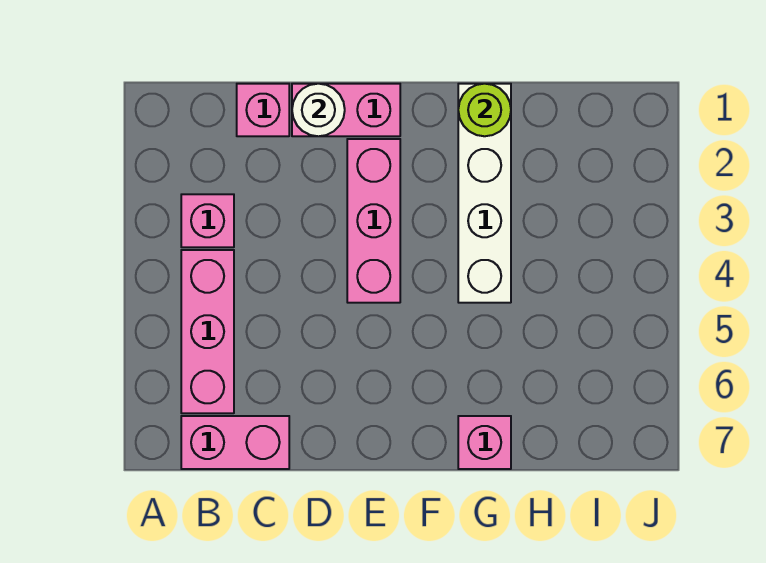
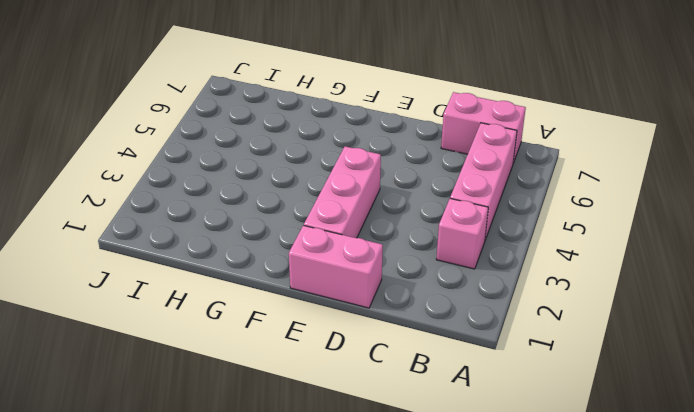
none -> pink brick C1 level 1
none -> white brick G1:G4 level 1

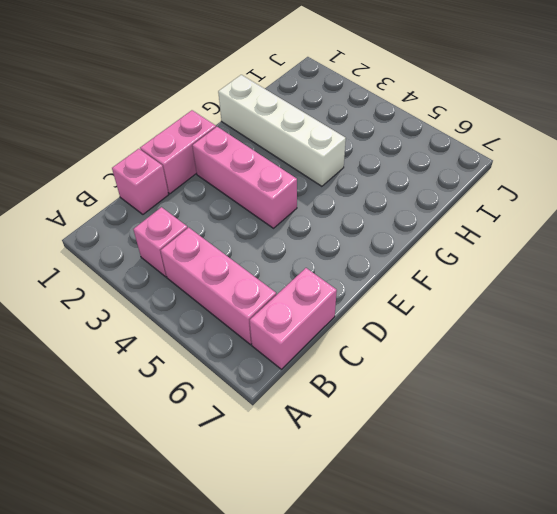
none -> pink brick G7 level 1
none -> white round brick D1 level 2

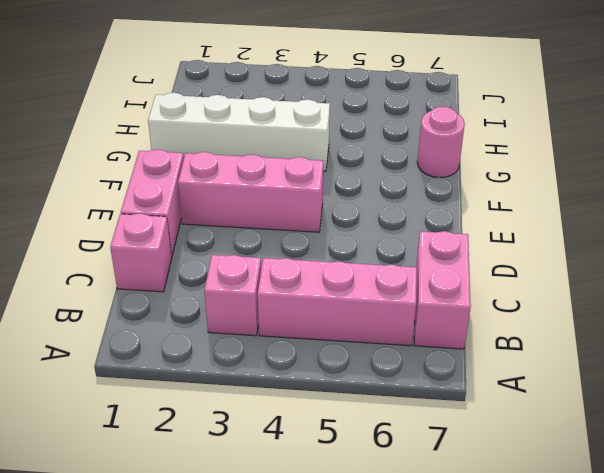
pink round brick G7 level 1 -> pink brick G7 level 1
none -> white round brick D1 level 2
none -> lime round brick G1 level 2

